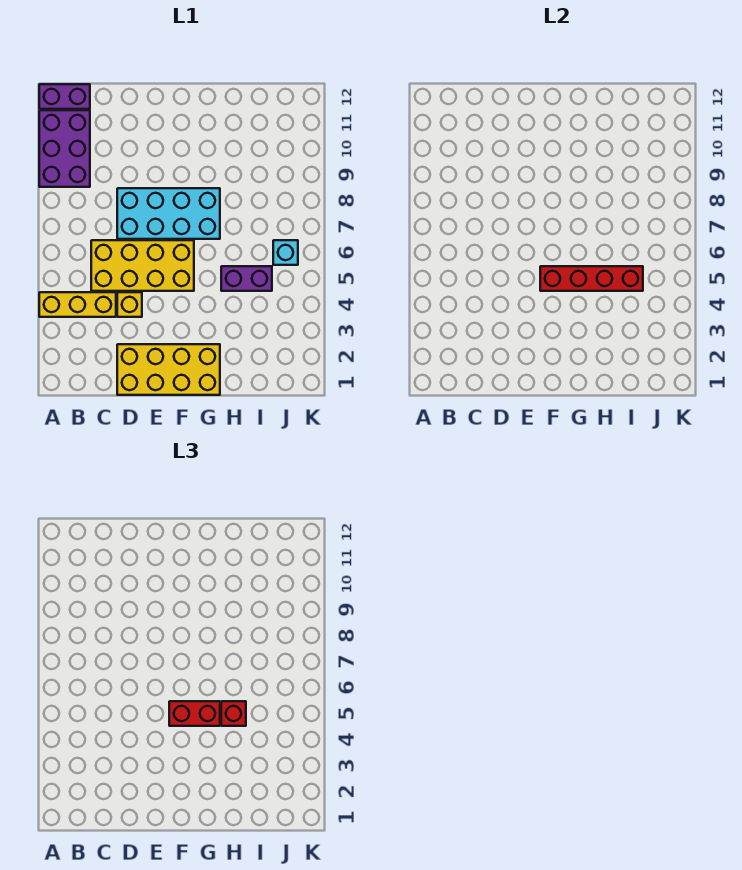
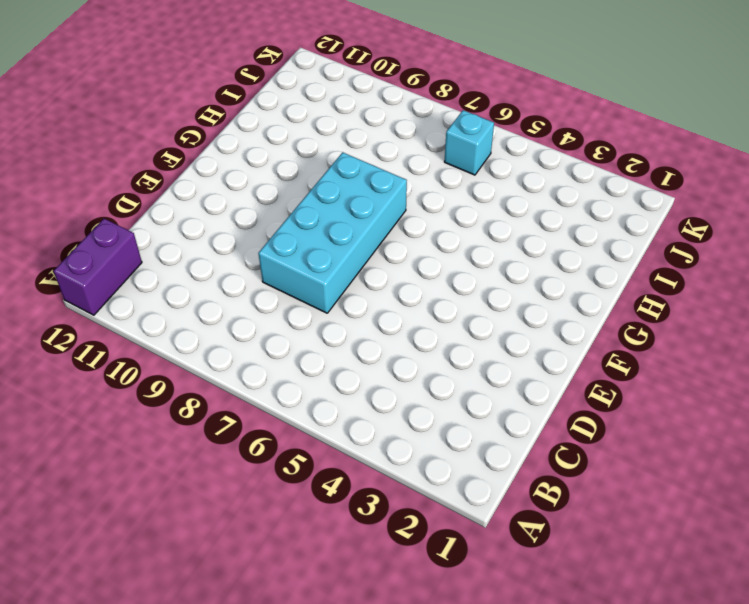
none -> yellow brick A4:C4 level 1
none -> purple brick A9:B11 level 1
none -> yellow brick C5:F6 level 1

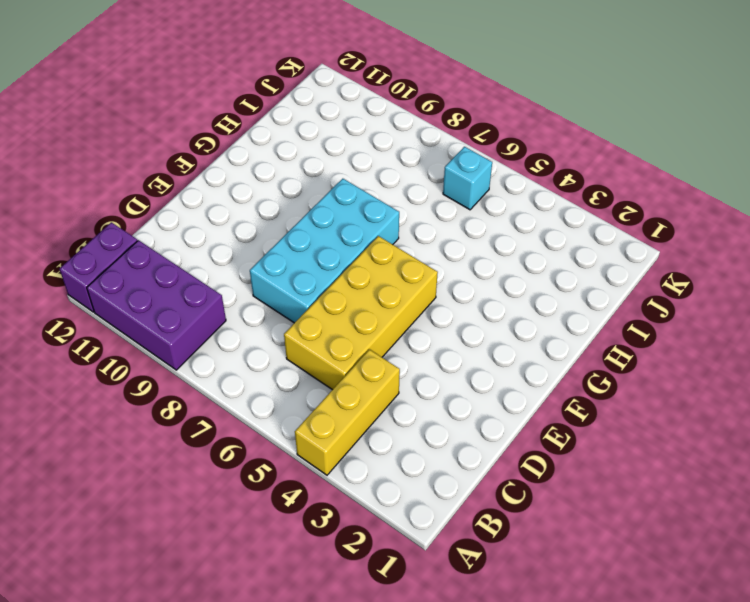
none -> yellow brick D1:G2 level 1
none -> yellow brick D4 level 1
none -> purple brick H5:I5 level 1

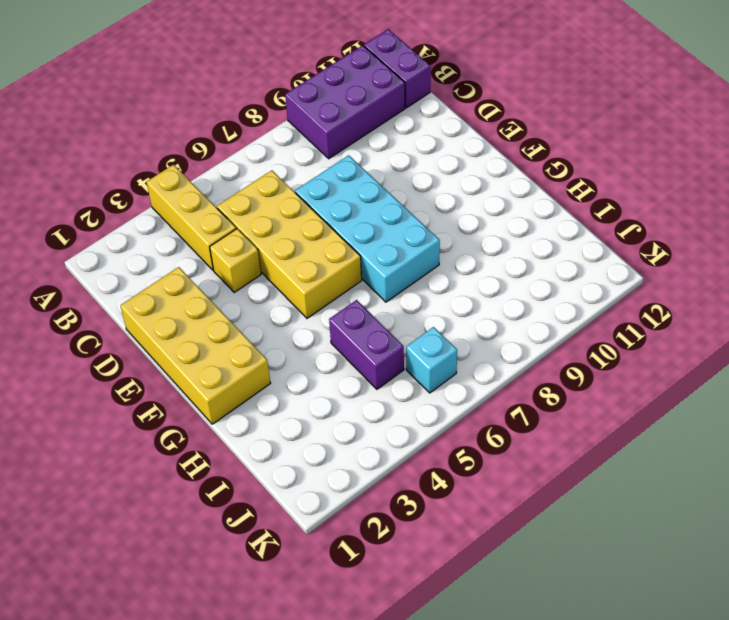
none -> red brick F5:I5 level 2
none -> red brick F5:G5 level 3
none -> red brick H5 level 3

